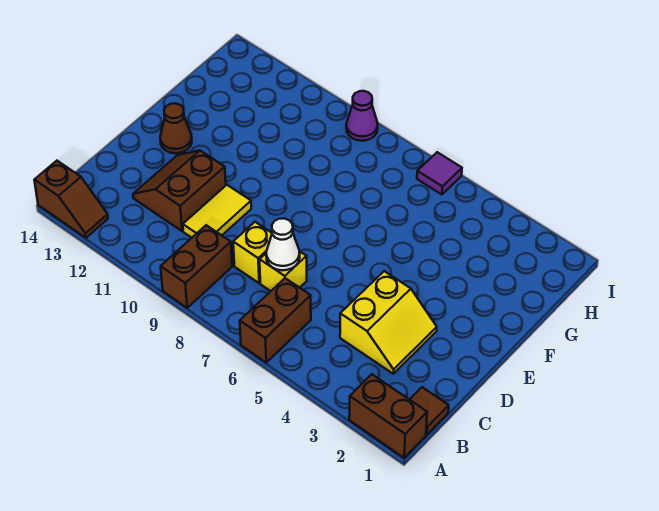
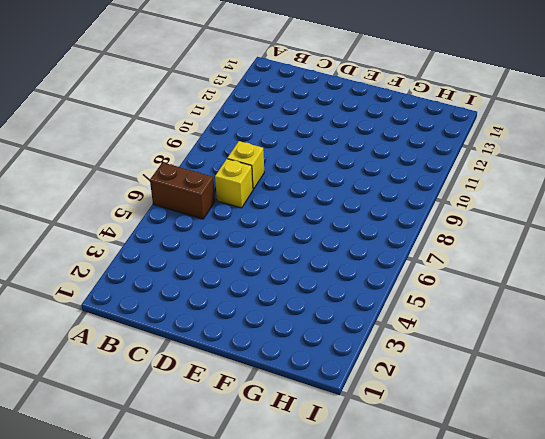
none -> brown brick A1:A2 level 1
none -> brown brick A9:B9 level 1
none -> brown slope A13:A14 level 1 top 14

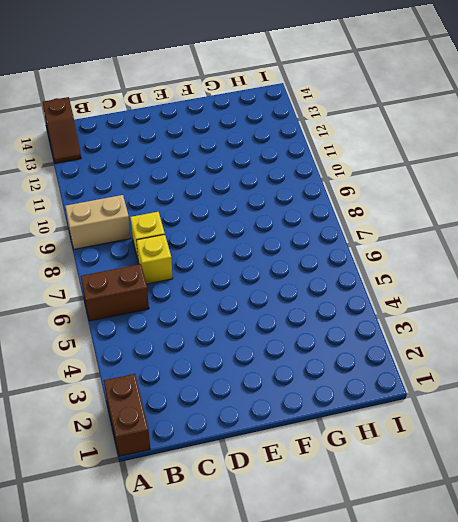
tan brick A9:B9 level 1 -> brown brick A9:B9 level 1
none -> brown tile B1 level 1
none -> yellow slope C3:D4 level 1 top 4
none -> yellow tile C10:D10 level 1

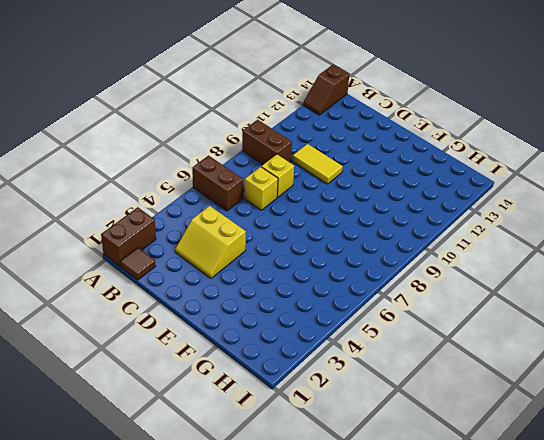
none -> brown slope C11:D12 level 1 top 11
none -> brown cone E13 level 1
none -> purple tile I6 level 1

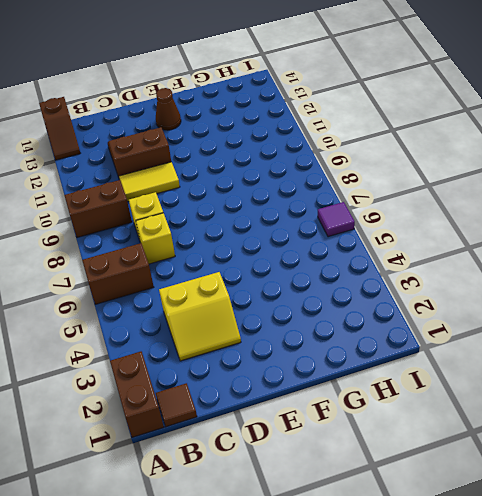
none -> purple cone I9 level 1
none -> white cone C7 level 2

